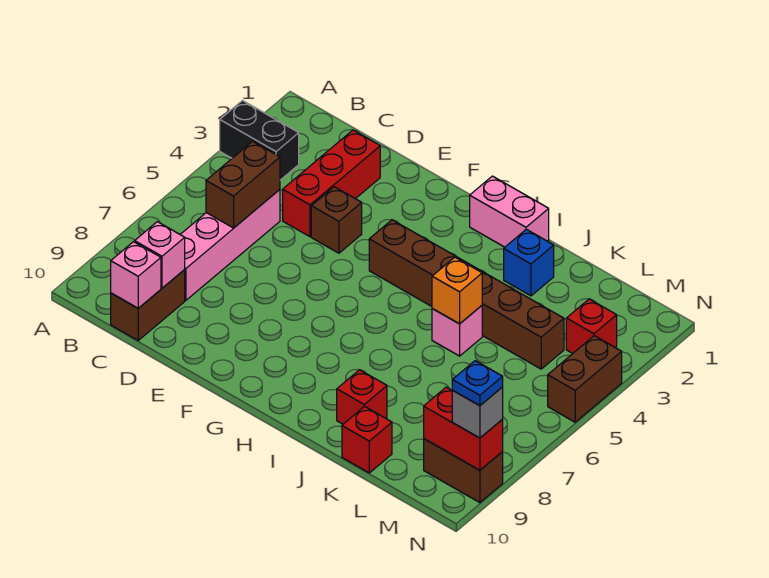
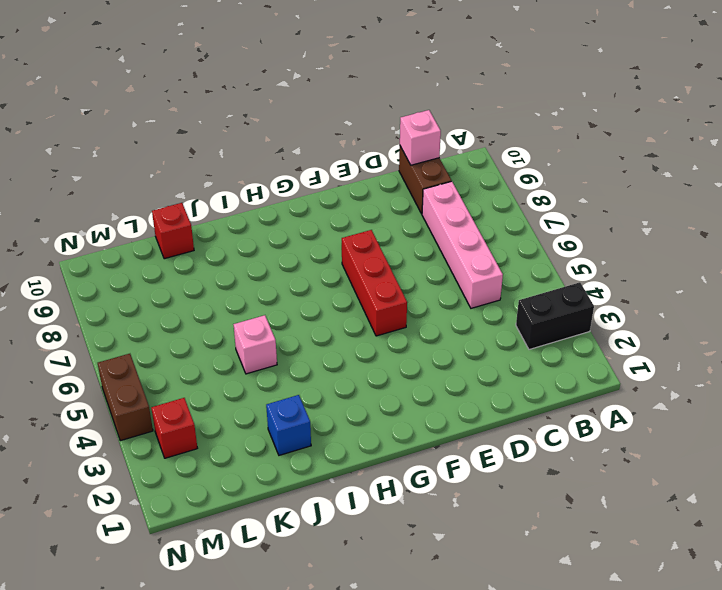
red brick F5:F7 level 1 -> red brick D2:D4 level 1
none -> brown brick E4 level 1
none -> brown brick G4:L4 level 1
none -> pink brick H1:I1 level 1

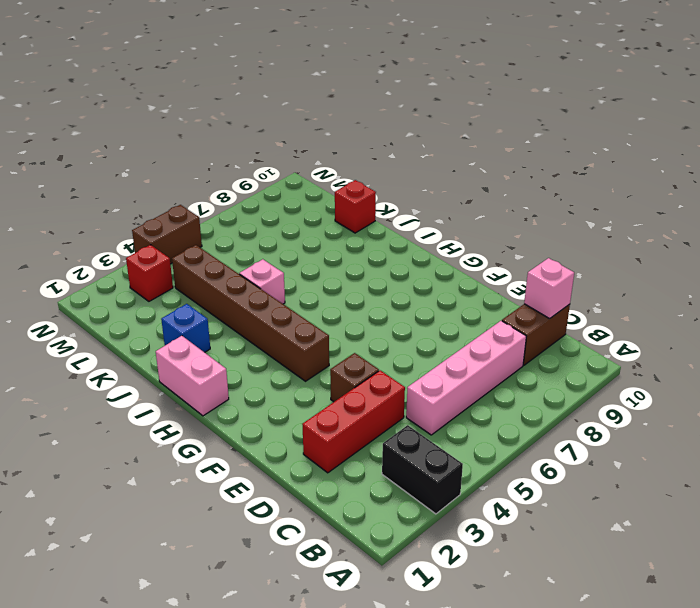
none -> red brick J9 level 1
none -> brown brick M9:N9 level 1
none -> brown brick C5:C6 level 2

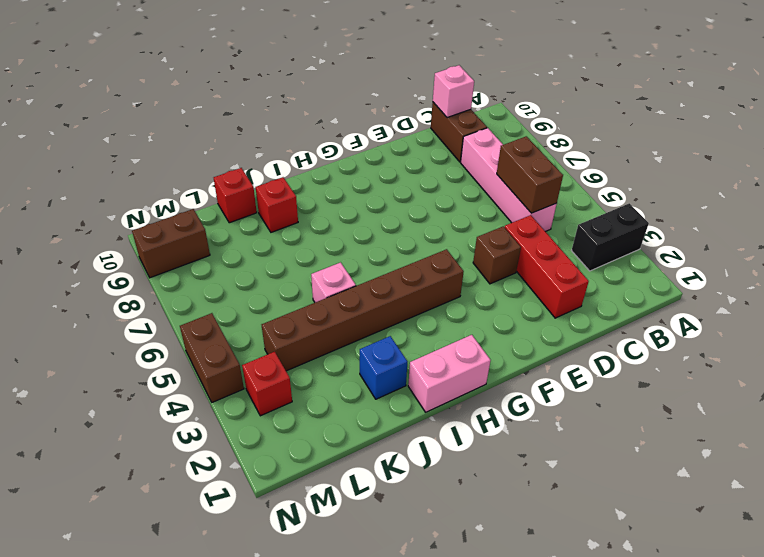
none -> pink brick C9 level 2
none -> orange brick J5 level 2
none -> red brick M9:N9 level 2

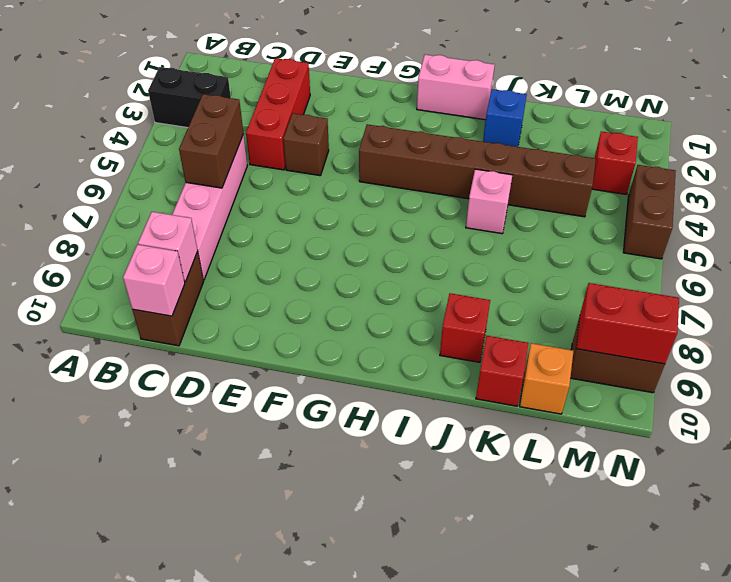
orange brick L10 level 1 -> orange brick J5 level 2
none -> grey brick N9 level 3
none -> blue plate N9 level 4

